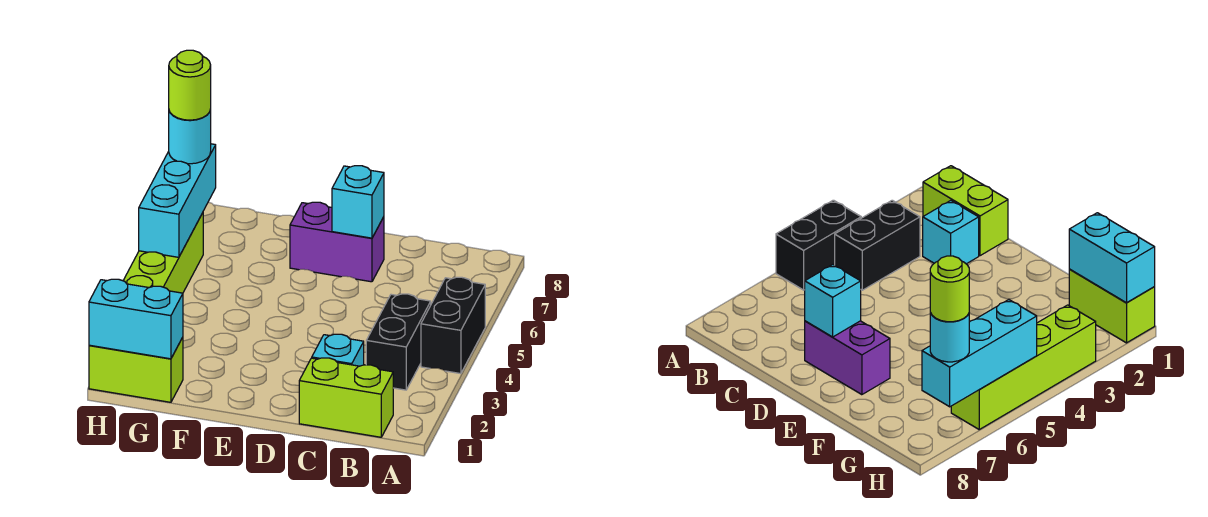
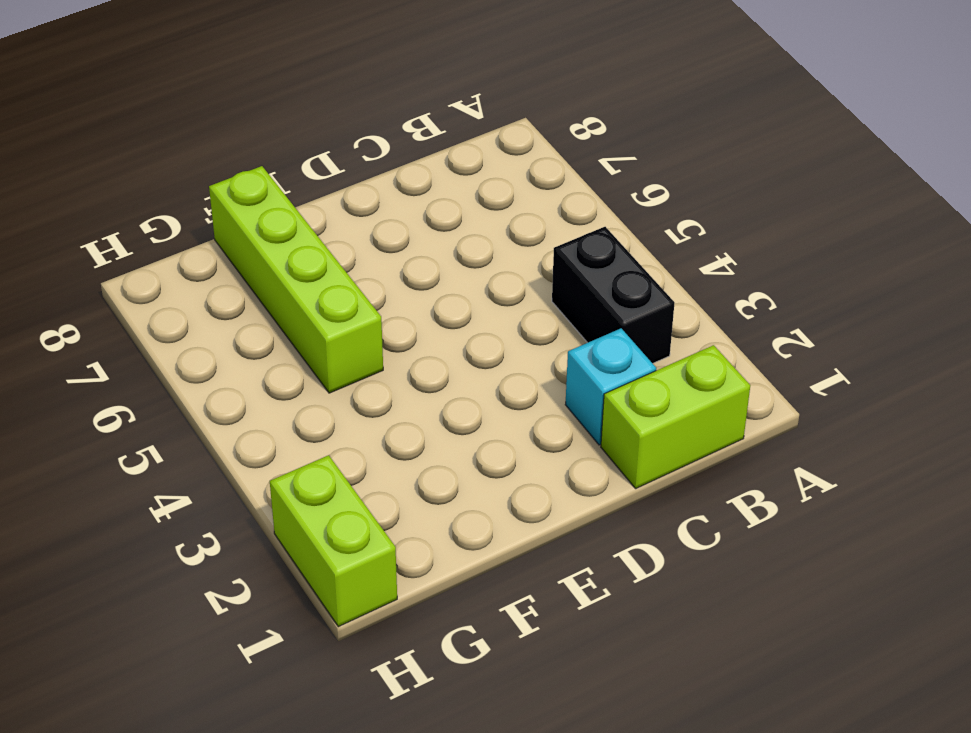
lime brick F5:F8 level 1 -> lime brick H3:H6 level 1
lime brick H1:H2 level 1 -> lime brick G1:H1 level 1
none -> black brick A4:A5 level 1
none -> purple brick D7:E7 level 1
none -> cyan brick D7 level 2

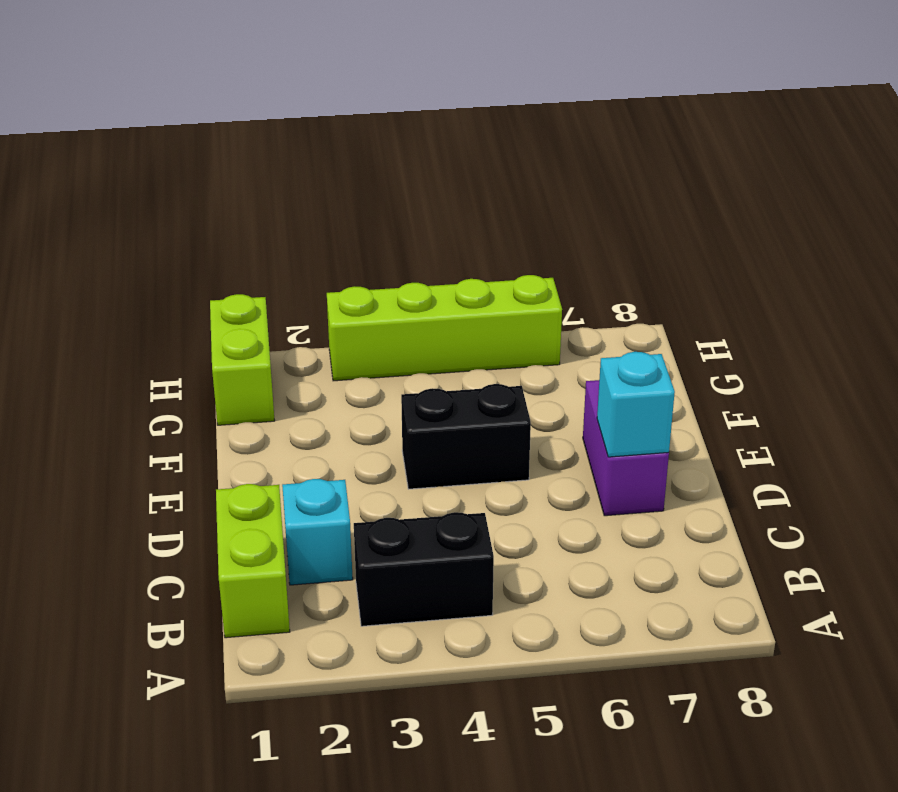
black brick E4:E5 level 1 -> black brick A4:A5 level 1
none -> cyan brick G1:H1 level 2
none -> cyan brick H5:H7 level 2
none -> cyan round brick H7 level 3

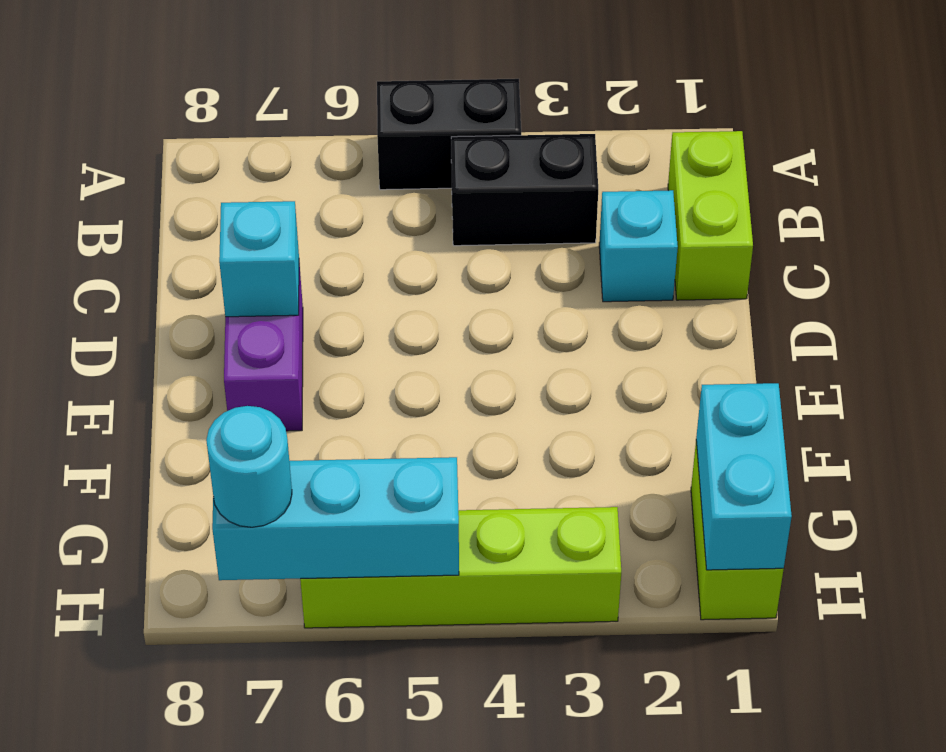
none -> lime round brick H7 level 4

